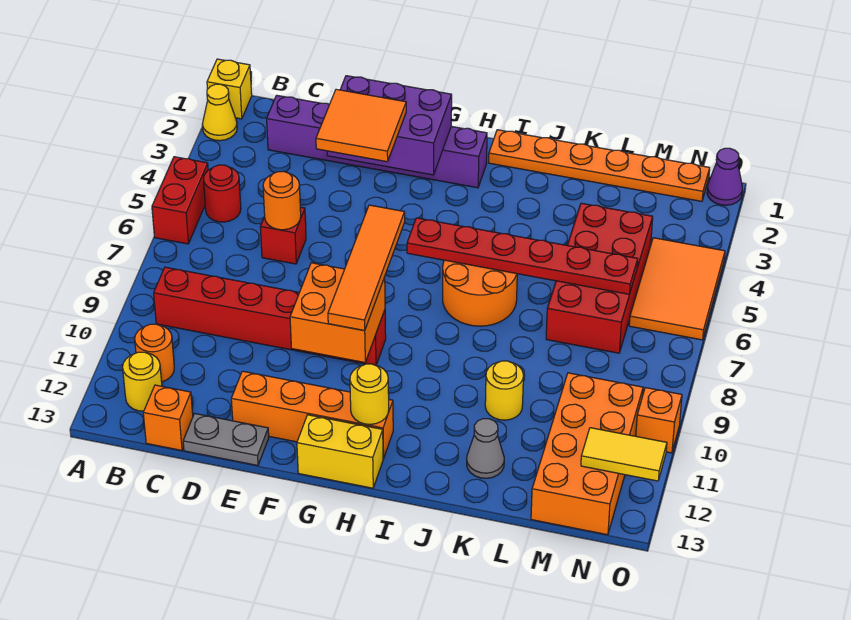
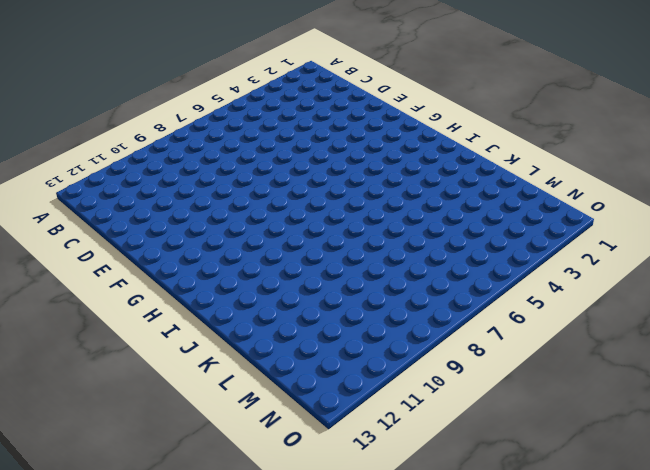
none -> yellow brick A1 level 1
none -> yellow cone A2 level 1
none -> red brick A5:A6 level 1
none -> red round brick B5 level 1

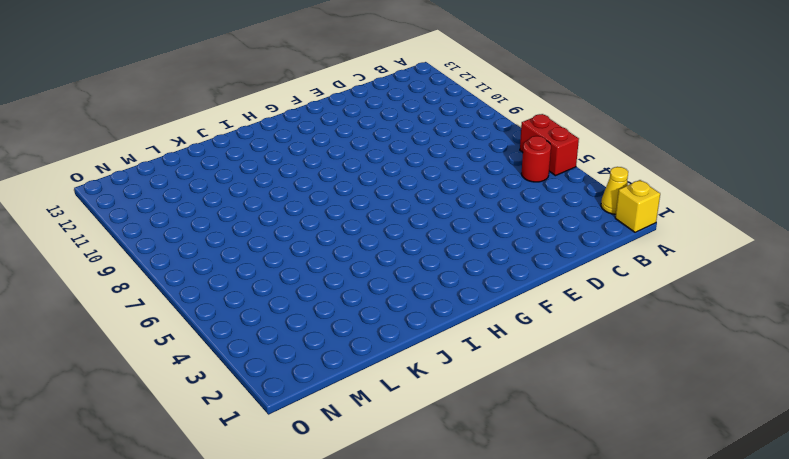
none -> red brick B9:G9 level 1
none -> orange round brick B11 level 1
none -> yellow round brick B12 level 1
none -> purple brick C2:H2 level 1

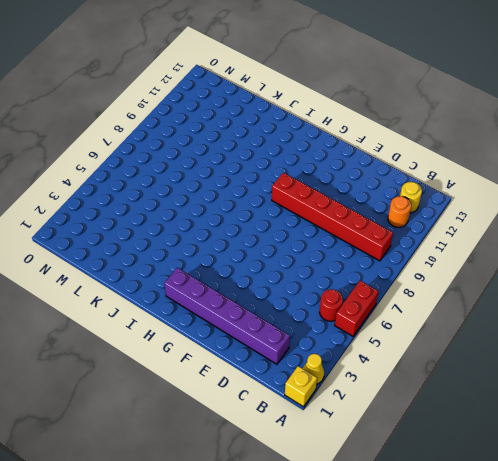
none -> orange brick C13 level 1
none -> red brick D6 level 1
none -> grey plate D13:E13 level 1
none -> orange brick E12:H12 level 1

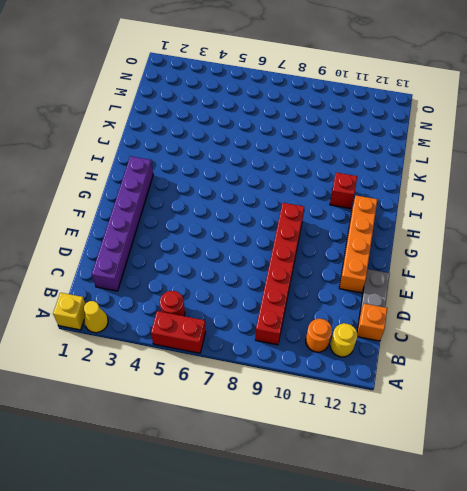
red brick I11 level 1 -> red brick D6 level 1
none -> yellow brick G13:H13 level 1
none -> orange plate I1:N1 level 1
none -> orange round brick I6:J7 level 1
none -> yellow round brick K10 level 1

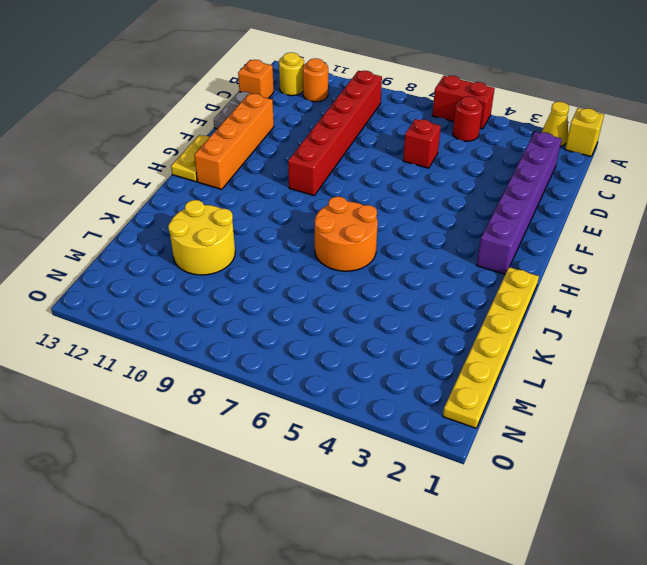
yellow plate G13:H13 level 1 -> yellow brick G13:H13 level 1
yellow plate I1:N1 level 1 -> orange plate I1:N1 level 1
yellow round brick K10:L11 level 1 -> yellow round brick K10 level 1
none -> grey cone K12 level 1
none -> red brick L4:M7 level 1
none -> orange brick M10:N13 level 1
none -> orange tile N4:O6 level 1

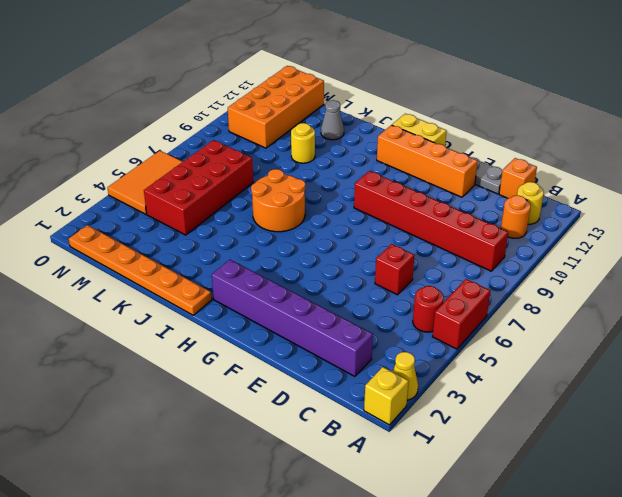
none -> purple cone O1 level 1
none -> orange brick O10 level 1
none -> orange round brick D6 level 2
none -> purple brick E2:G3 level 2

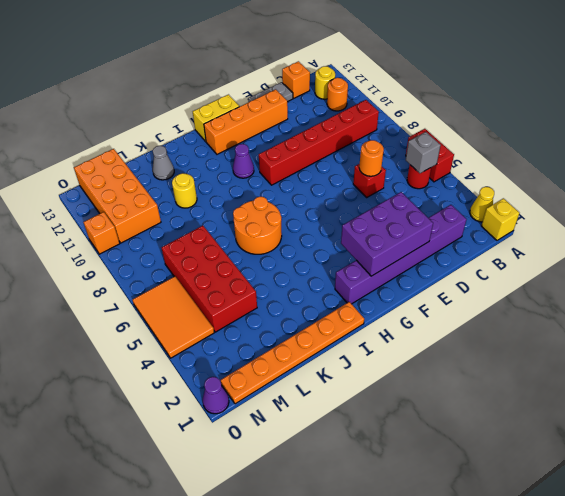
grey brick B5 level 2 -> none
purple cone H10 level 1 -> none
none -> orange brick F9:G10 level 2
none -> red plate H6:M6 level 2
none -> yellow round brick H12 level 2
none -> yellow tile N12:O12 level 2

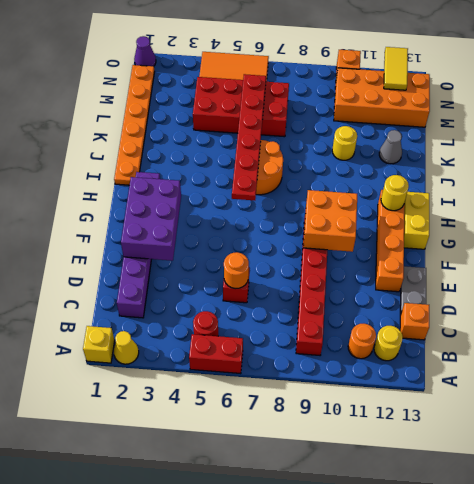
none -> orange tile E3:F4 level 3
none -> orange tile G7:G10 level 3

